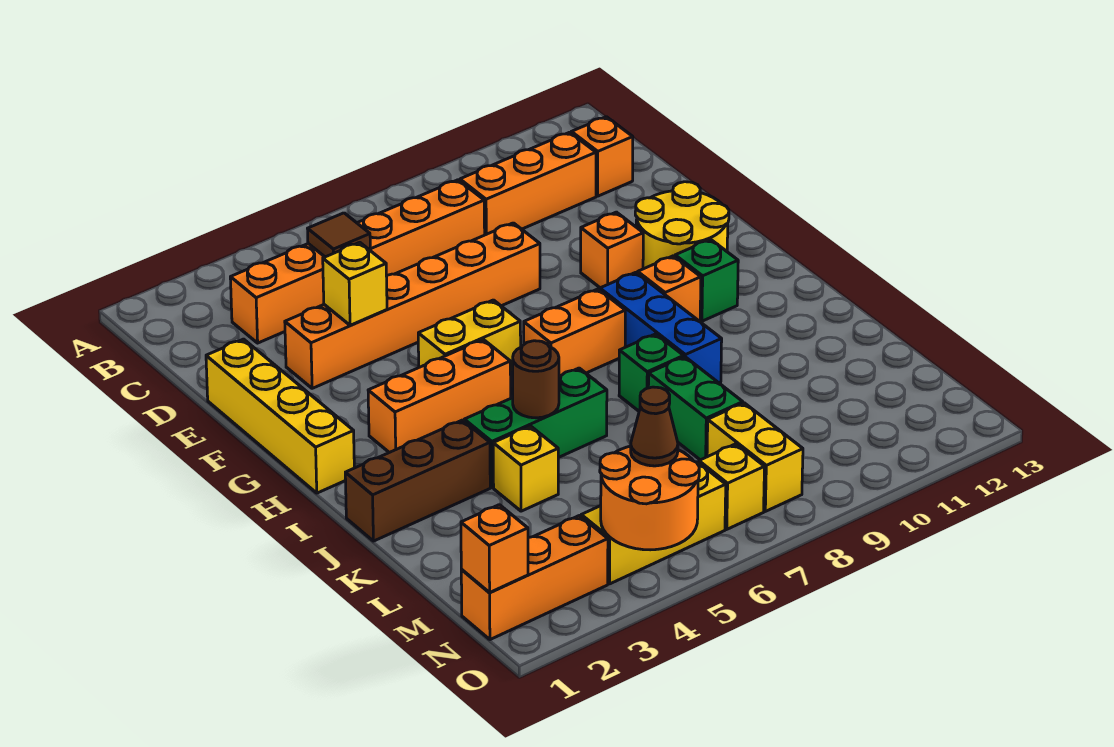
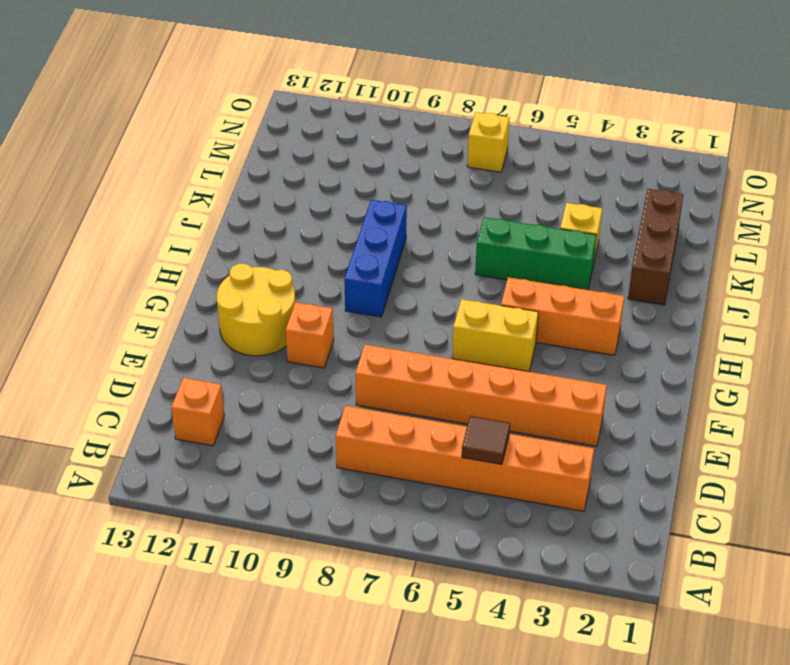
brown brick J2:L2 level 1 -> brown brick J1:J3 level 1
none -> orange brick C9:C11 level 1
none -> yellow brick E1:H1 level 1
none -> orange brick H7:H8 level 1

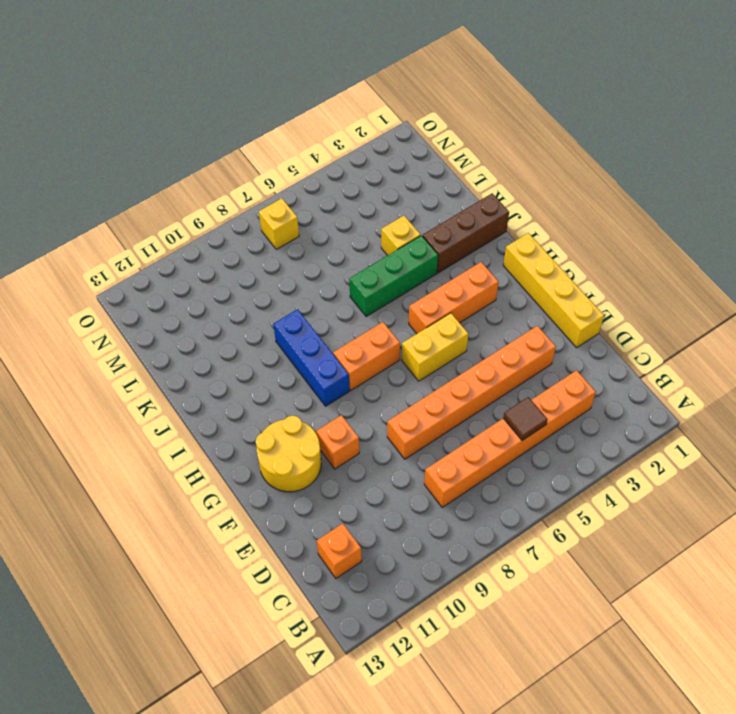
none -> orange brick C9:C11 level 1
none -> orange brick H10 level 1
none -> green brick H11 level 1

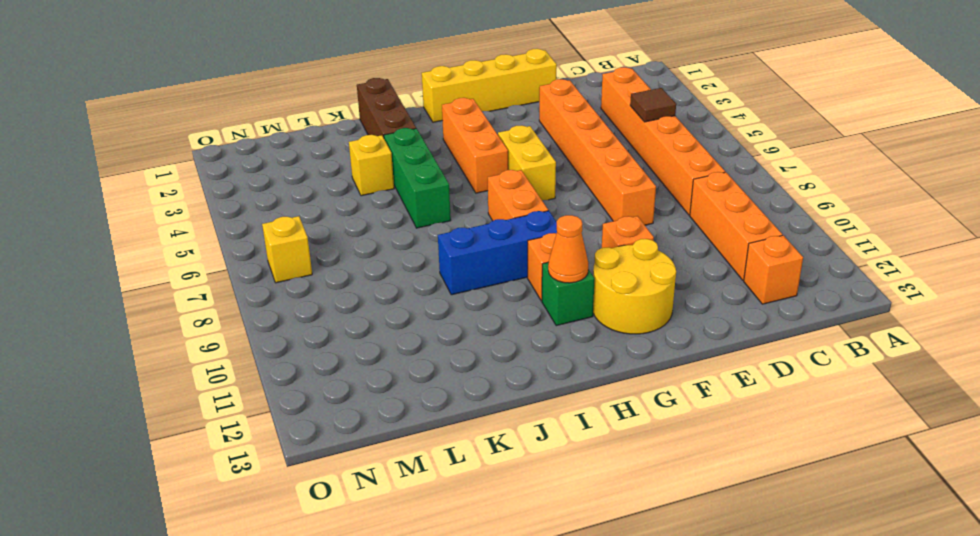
orange cone H11 level 2 -> none
none -> green brick J8 level 1
none -> green brick K8:L8 level 1
none -> yellow brick M8:N8 level 1

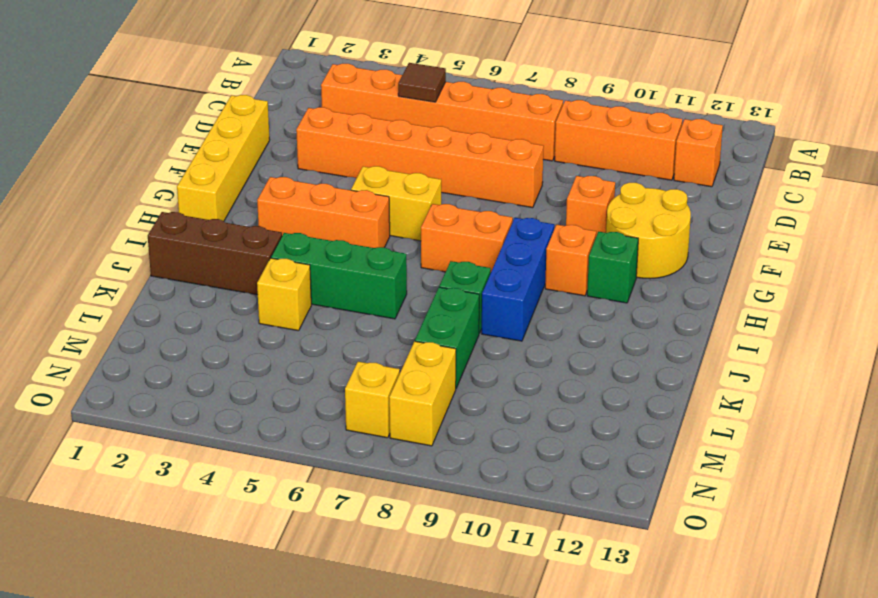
none -> orange brick N1:N3 level 1
none -> yellow brick N4:N6 level 1
none -> yellow brick E4 level 2

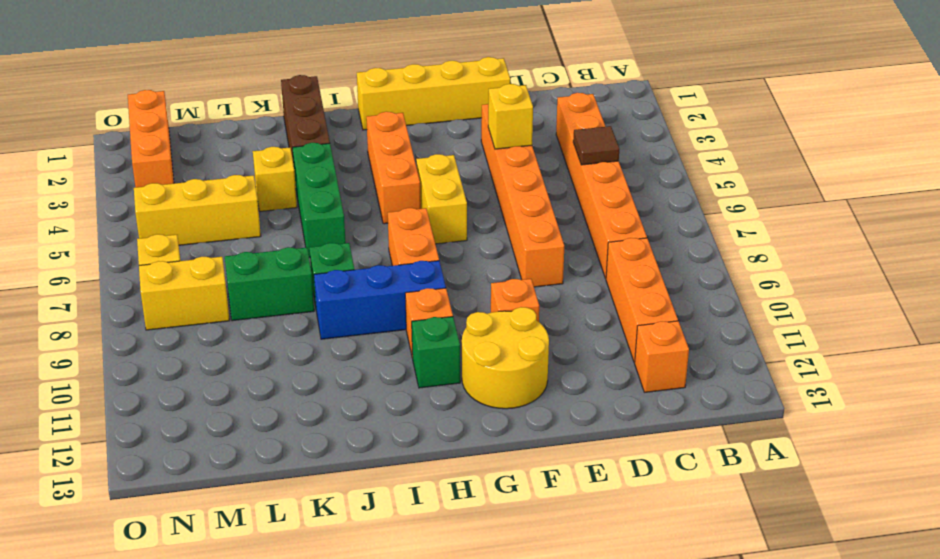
yellow brick L5:N5 level 1 -> yellow brick N4:N6 level 1
none -> brown round brick J5 level 2
none -> orange brick N1 level 2
none -> orange round brick N4:O5 level 2

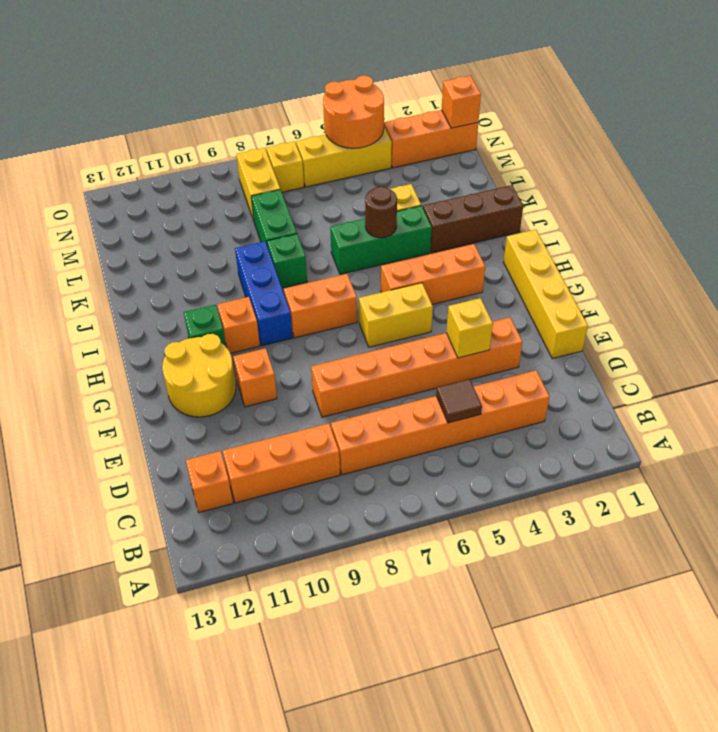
none -> brown cone N5 level 3

